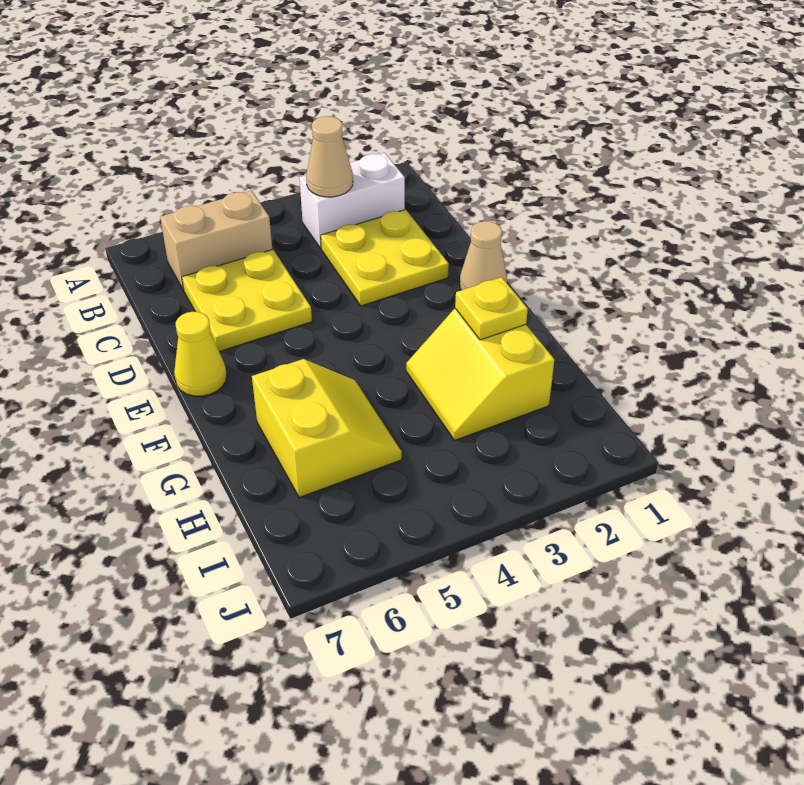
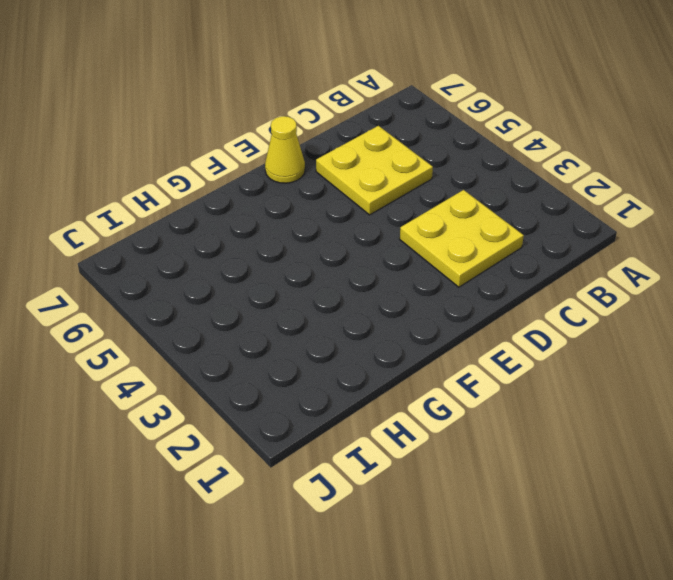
none -> white brick B2:B3 level 1
none -> tan brick B5:B6 level 1

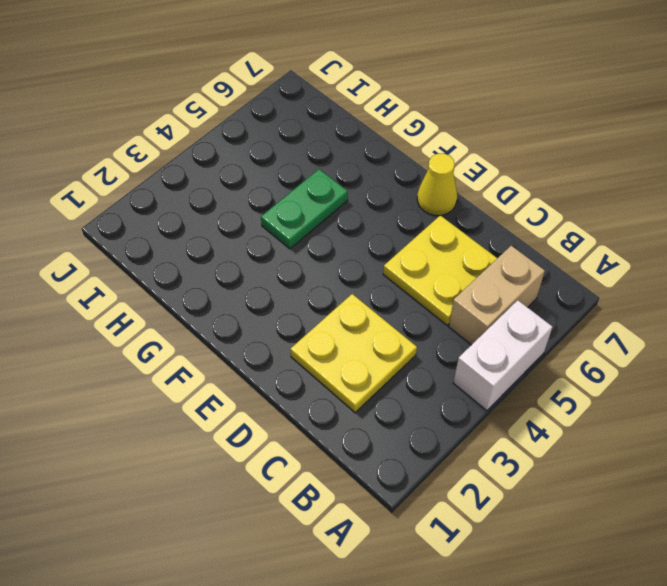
white brick A4:A5 level 1 -> white brick B2:B3 level 1
green plate G4:G5 level 1 -> yellow slope G5:H6 level 1 top 6
none -> tan cone E1 level 1
none -> yellow slope G2:H3 level 1 top 2

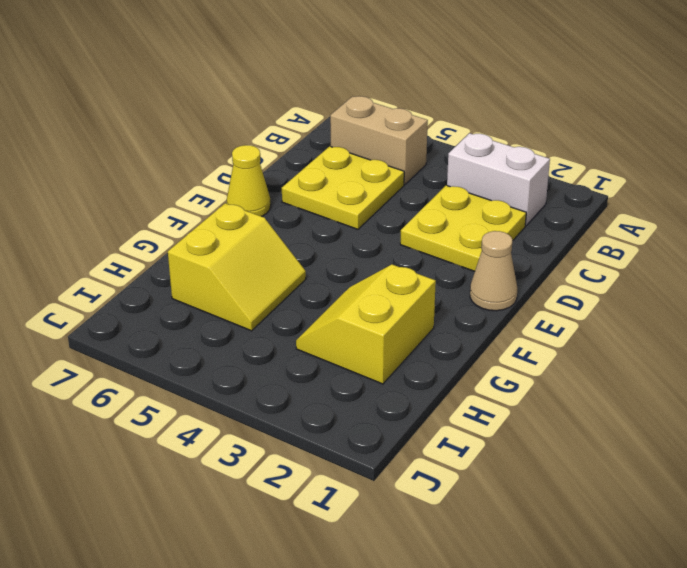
none -> tan cone B3 level 2
none -> yellow plate G2 level 2

